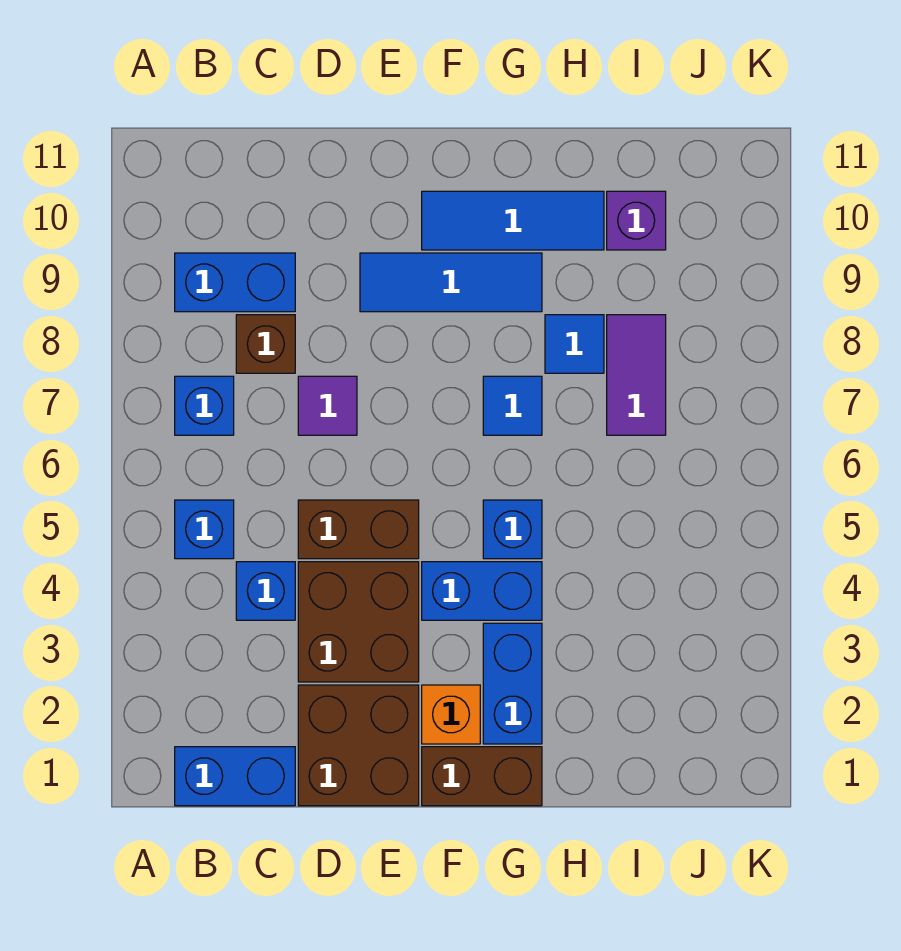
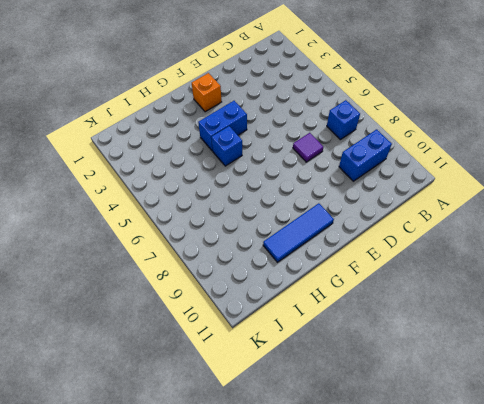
none -> blue brick B1:C1 level 1
none -> blue brick B5 level 1
none -> blue brick C4 level 1

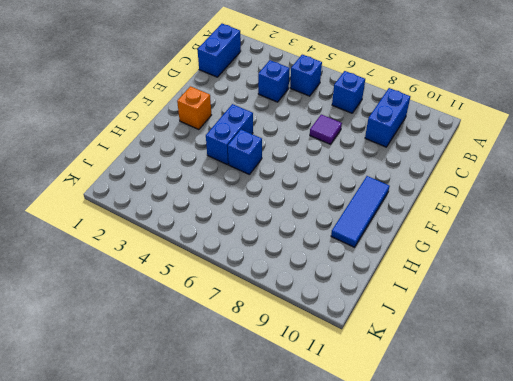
none -> brown brick C8 level 1
none -> brown brick D1:E2 level 1
none -> brown brick D3:E4 level 1

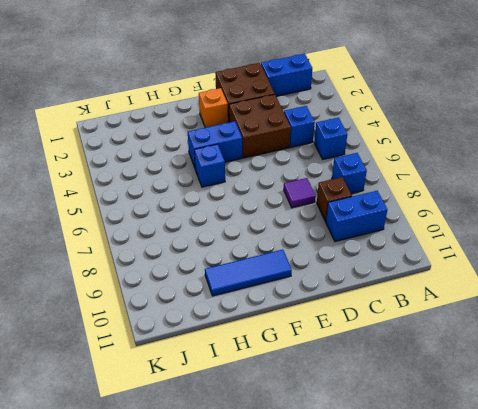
none -> brown brick D5:E5 level 1
none -> blue tile E9:G9 level 1
none -> brown brick F1:G1 level 1

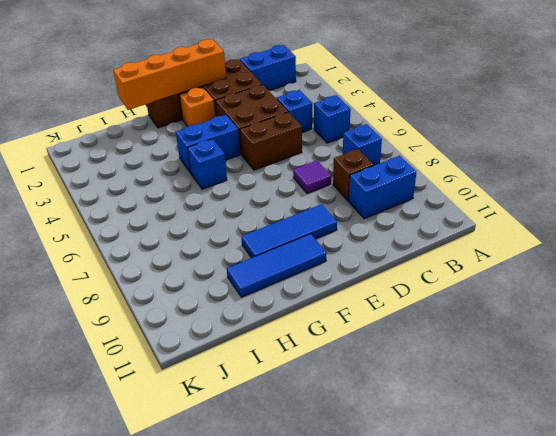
orange brick E1:H1 level 2 -> none
none -> blue brick G2:G3 level 1
none -> blue tile G7 level 1
none -> blue tile H8 level 1

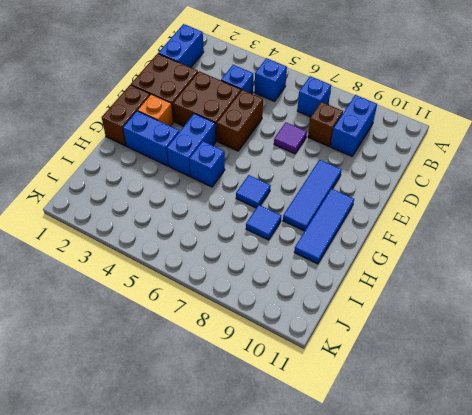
none -> purple tile I7:I8 level 1
none -> purple brick I10 level 1

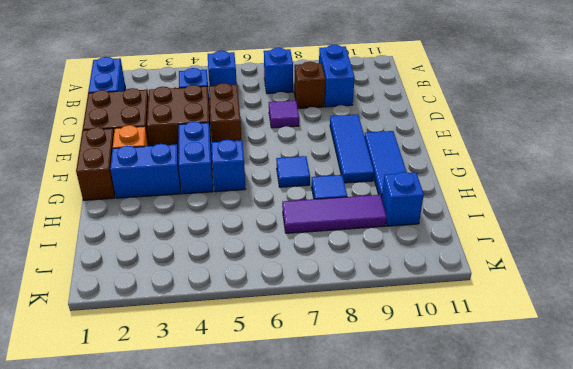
purple tile I7:I9 level 1 -> purple tile I7:I8 level 1
blue brick I10 level 1 -> purple brick I10 level 1

